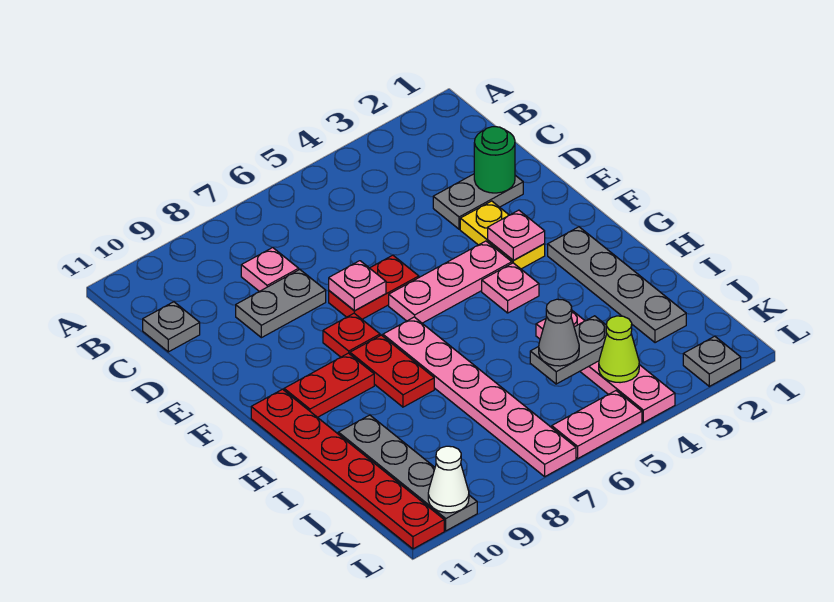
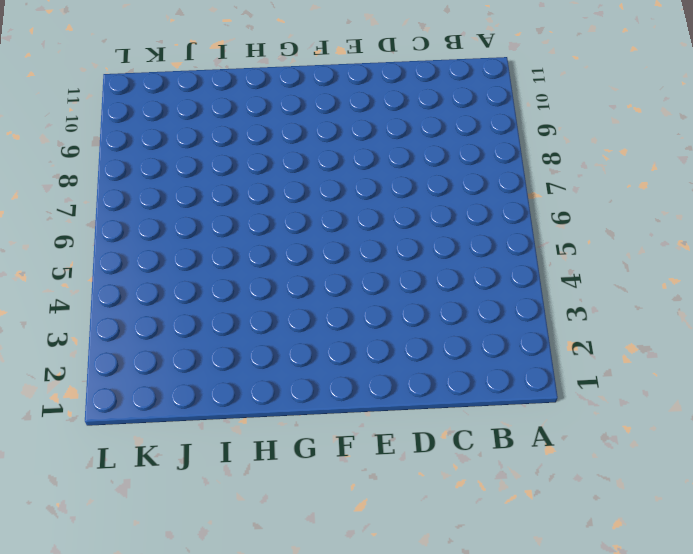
none -> pink plate C8 level 1
none -> grey plate C11 level 1
none -> grey plate D2:D3 level 1

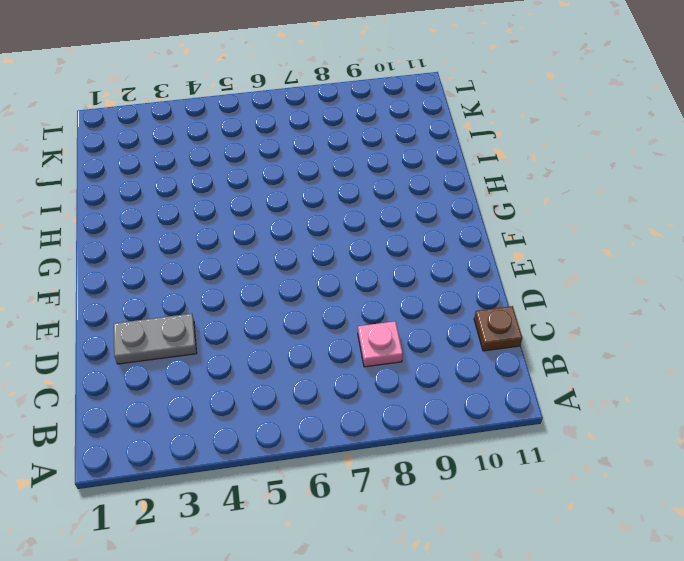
brown plate C11 level 1 -> grey plate C11 level 1
none -> grey plate D8:D9 level 1
none -> yellow plate E3:F3 level 1
none -> red plate E6:E7 level 1

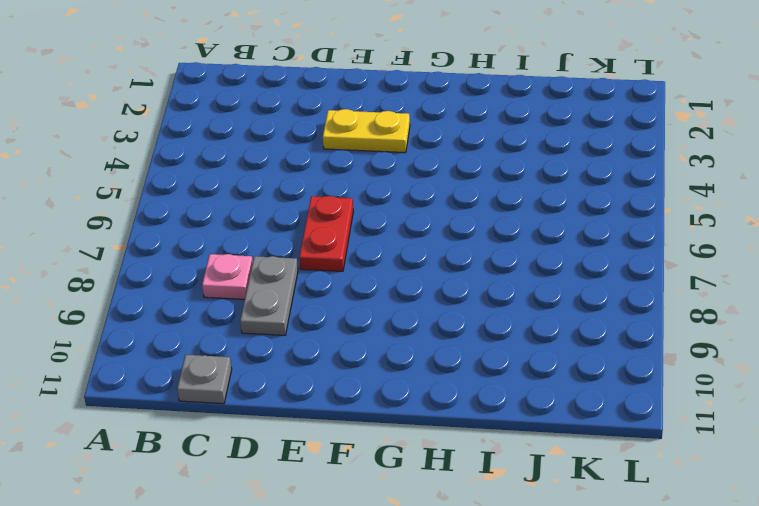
none -> grey plate D2:D3 level 1
none -> pink plate F4:F6 level 1
none -> red plate F8 level 1

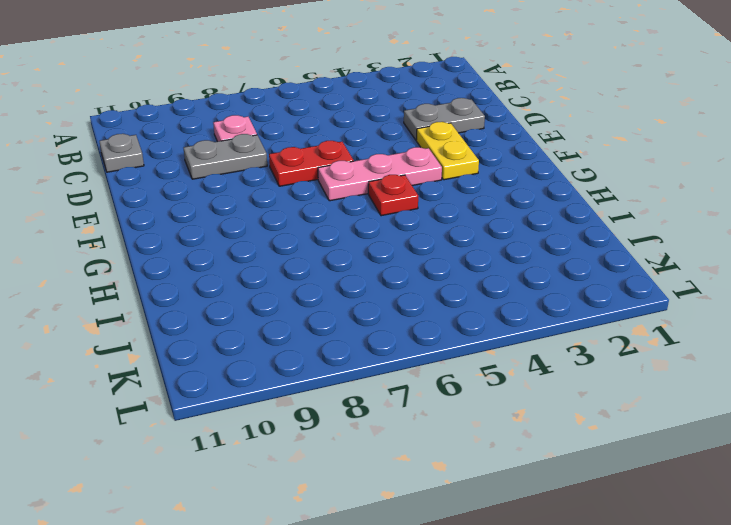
red plate G5 level 1 -> red plate F8 level 1
none -> grey plate G2:J2 level 1
none -> pink plate G4 level 1
none -> pink plate G7:L7 level 1

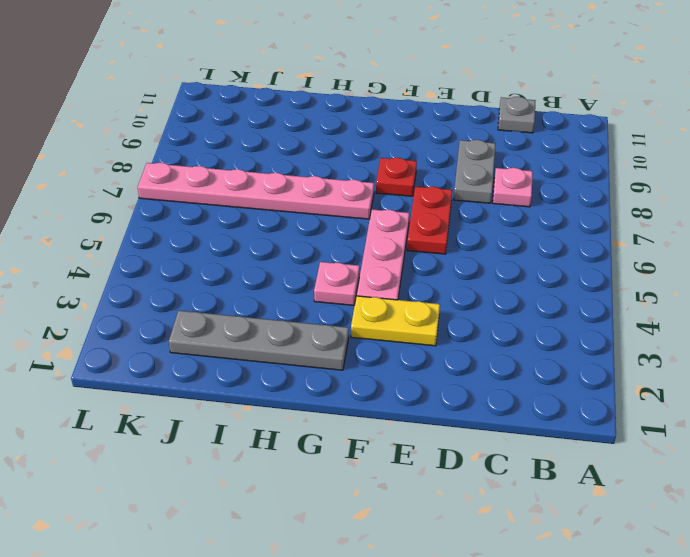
none -> grey plate D2:D3 level 1
none -> red plate G8:H8 level 1
none -> red plate G9:G10 level 1

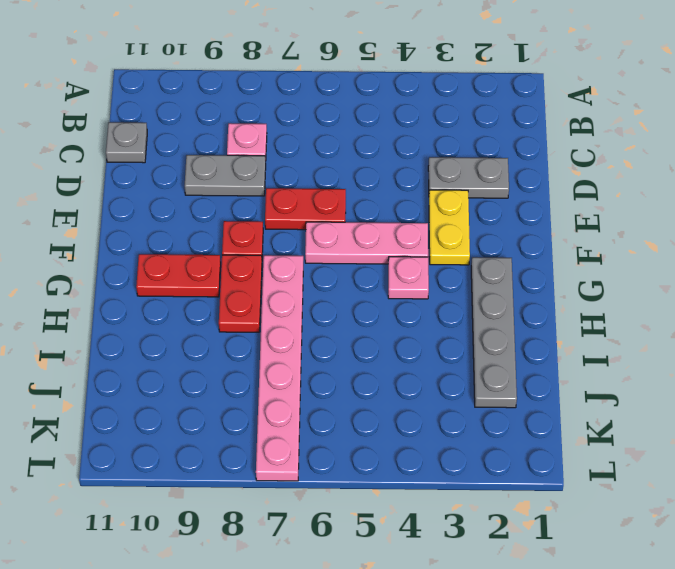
none -> red plate G11:L11 level 1
none -> pink plate I4:L4 level 1
none -> grey plate I10:L10 level 1

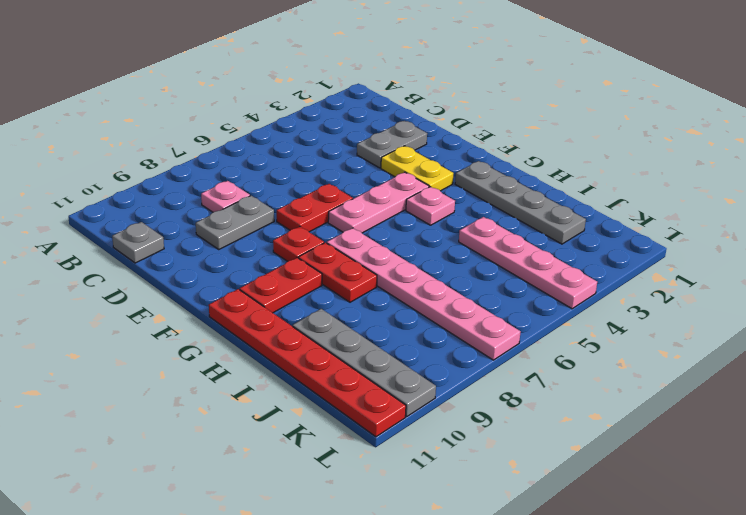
none -> grey plate L2 level 1
none -> pink plate L5:L6 level 1
none -> green round brick D2 level 2

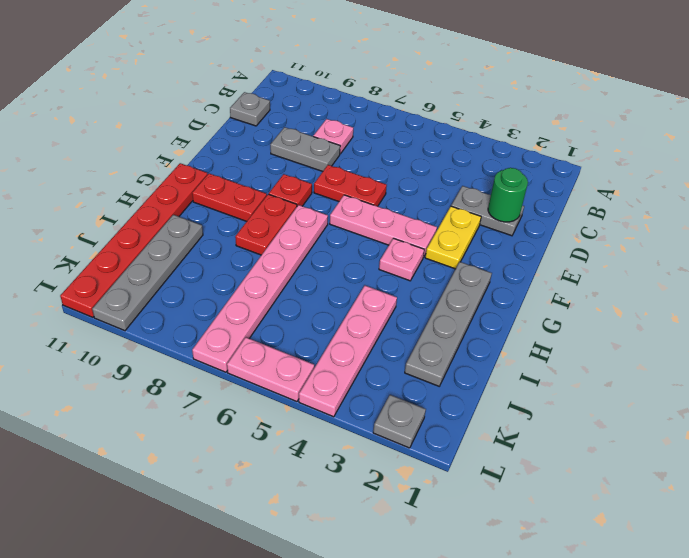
none -> pink plate E7 level 2
none -> pink plate F3 level 2
none -> grey plate J4:J5 level 2

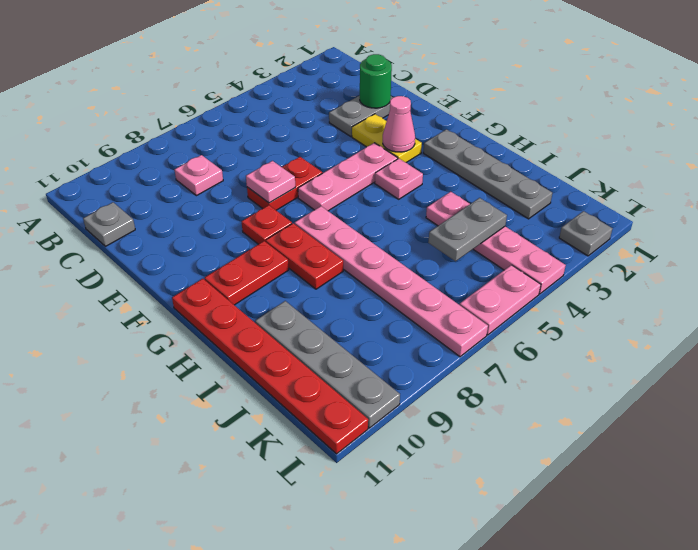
pink cone F3 level 2 -> pink plate F3 level 2
none -> grey plate D8:D9 level 1
none -> lime cone K4 level 2
none -> white cone L10 level 2

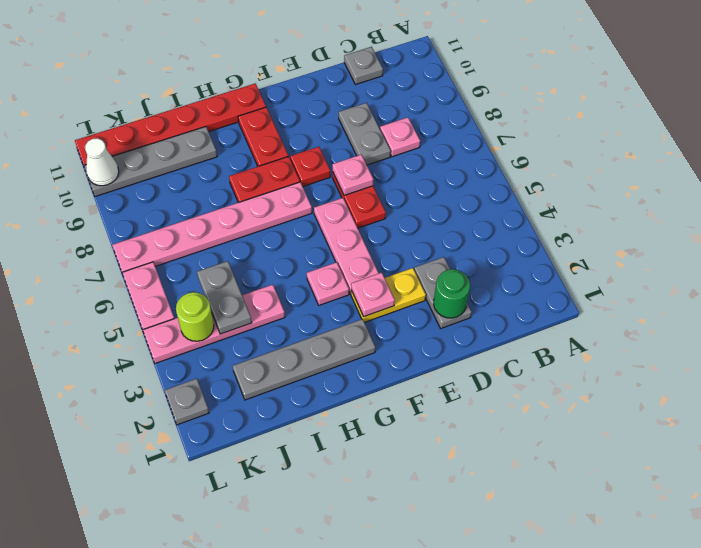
lime round brick K4 level 2 -> lime cone K4 level 2
none -> grey cone J5 level 3

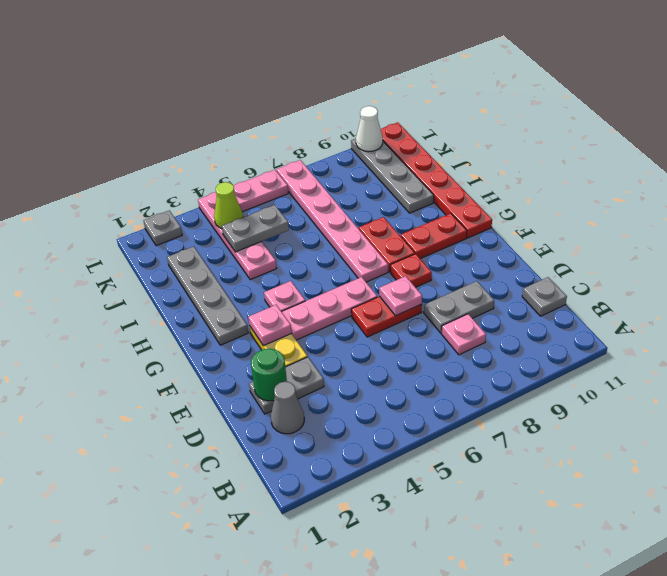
grey cone C2 level 1 -> grey cone J5 level 3

